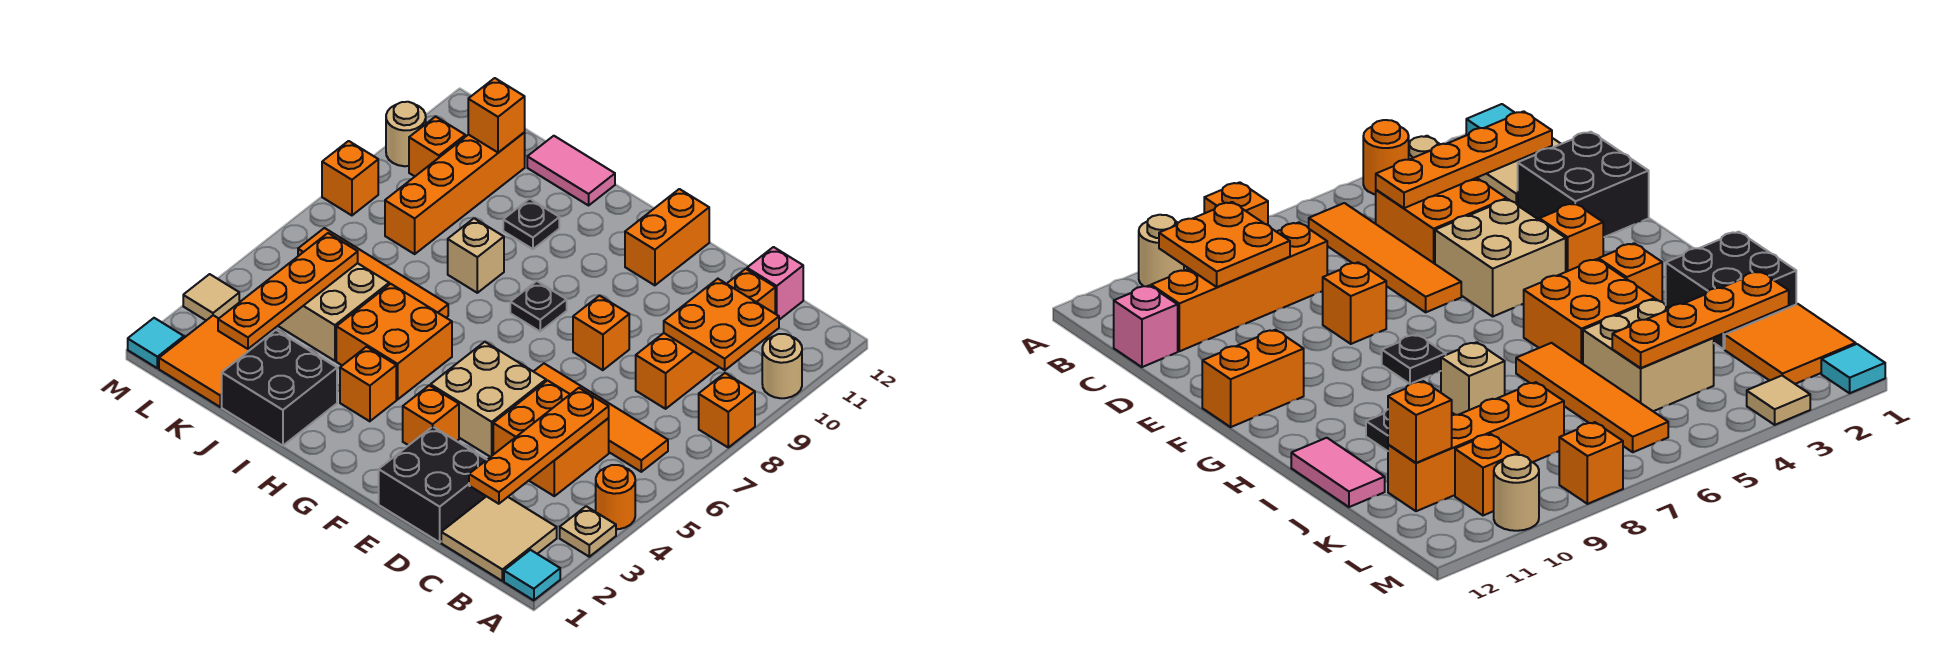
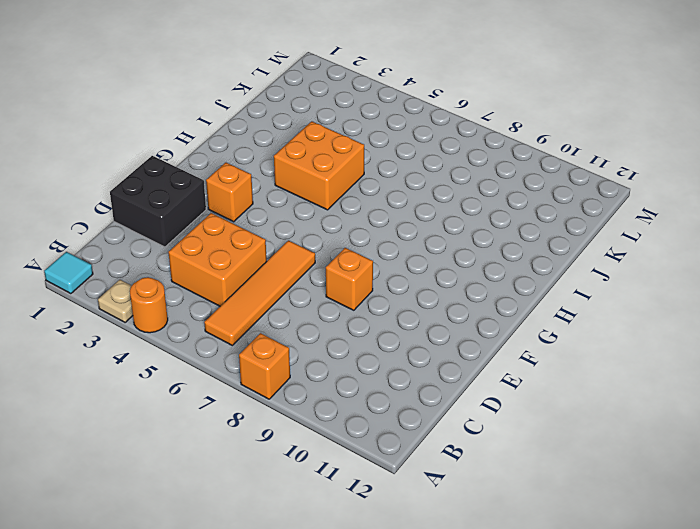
none -> tan round brick A10 level 1
none -> tan tile B1:C2 level 1
none -> orange brick C8:C11 level 1
none -> pink brick C12 level 1

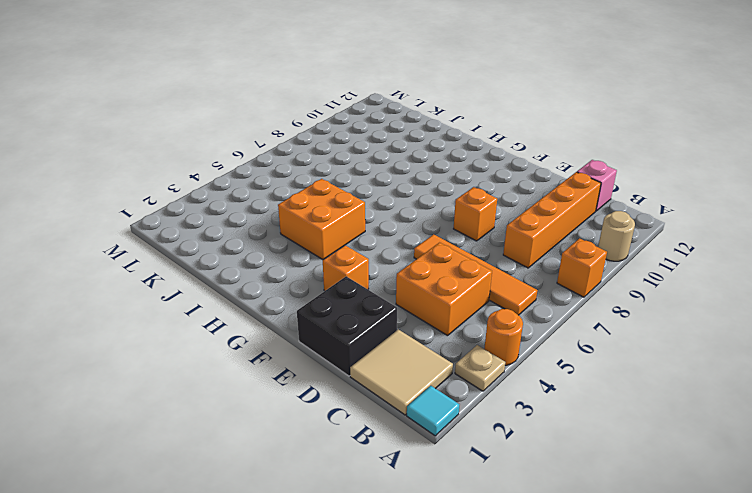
none -> tan brick E4:F5 level 1
none -> orange brick F11:F12 level 1
none -> black plate G8 level 1
none -> orange brick H3 level 1

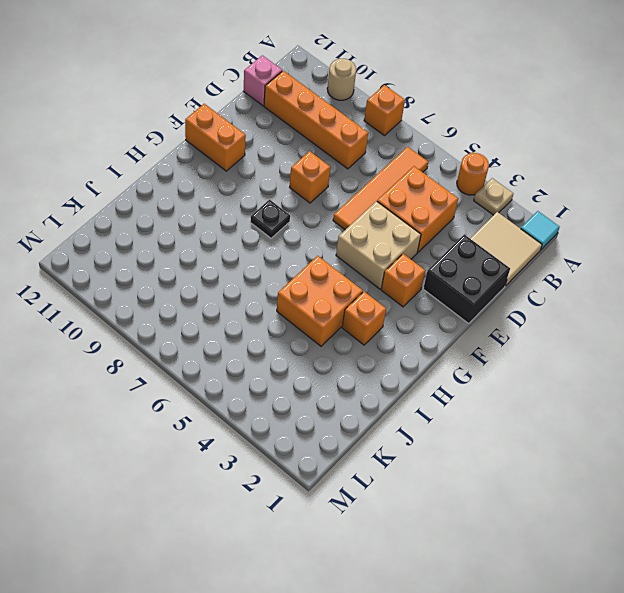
none -> black brick I1:J2 level 1
none -> orange tile I6:L6 level 1
none -> tan brick I8 level 1
none -> black plate I10 level 1

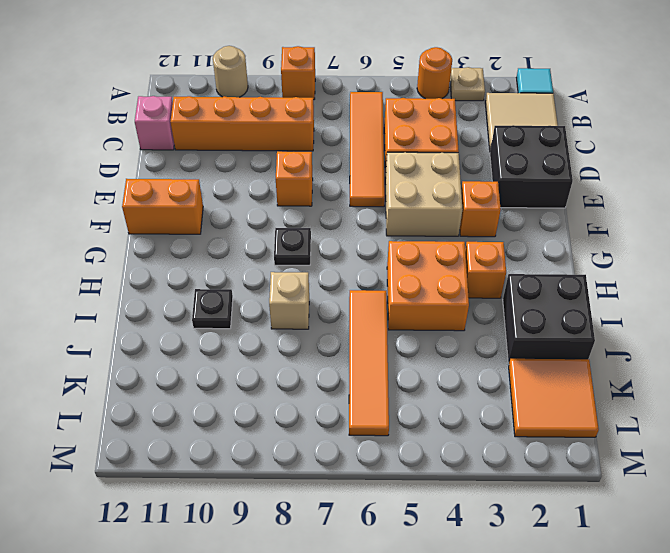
none -> pink tile I12:J12 level 1
none -> tan brick J4:K5 level 1
none -> orange brick K8:K11 level 1
none -> orange brick L10 level 1

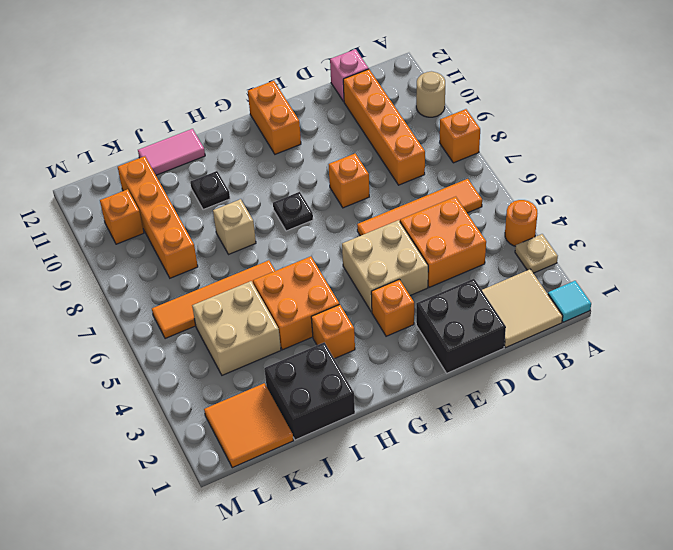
none -> cyan tile M1 level 1
none -> tan tile M3 level 1
none -> orange brick M8 level 1
none -> tan round brick M10 level 1

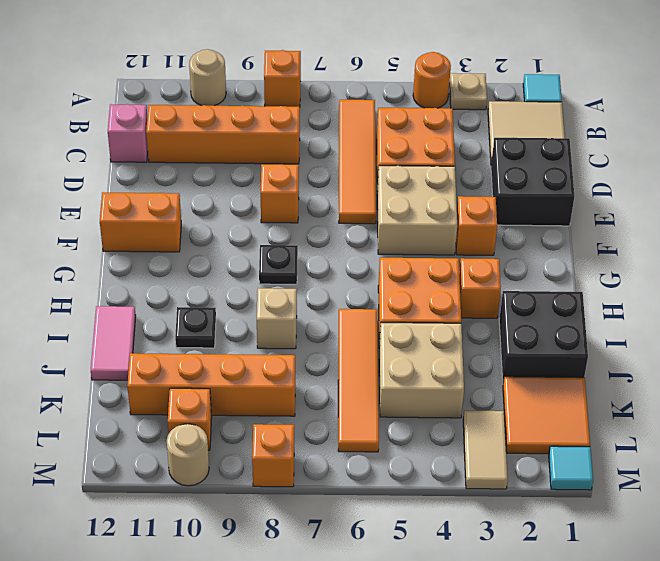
tan tile L3:M3 level 1 -> tan tile M3 level 1
none -> orange plate B9:C10 level 2
none -> orange plate C2:C5 level 2
none -> orange plate K2:K5 level 2
none -> orange brick K11 level 2

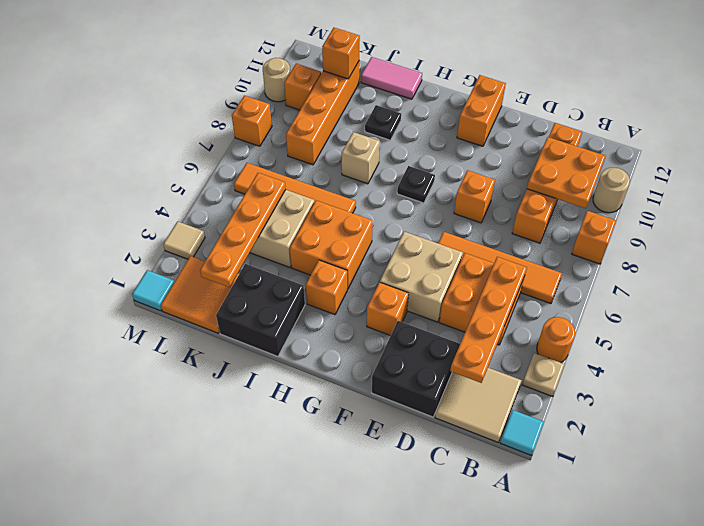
none -> pink brick C12 level 1

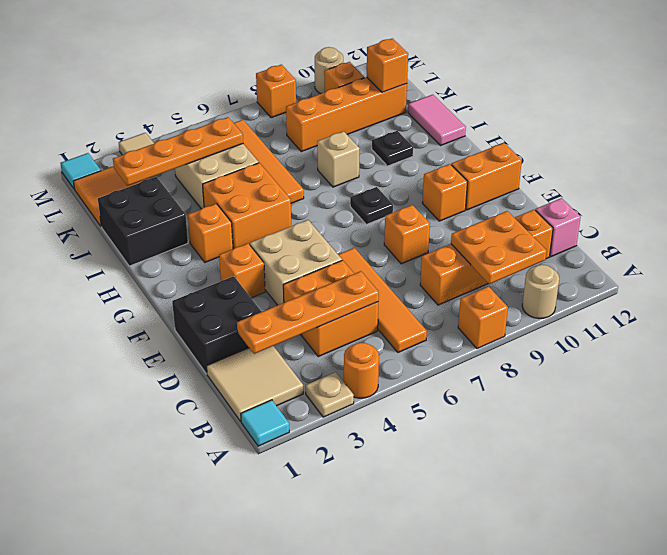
orange brick F10 level 1 -> none

